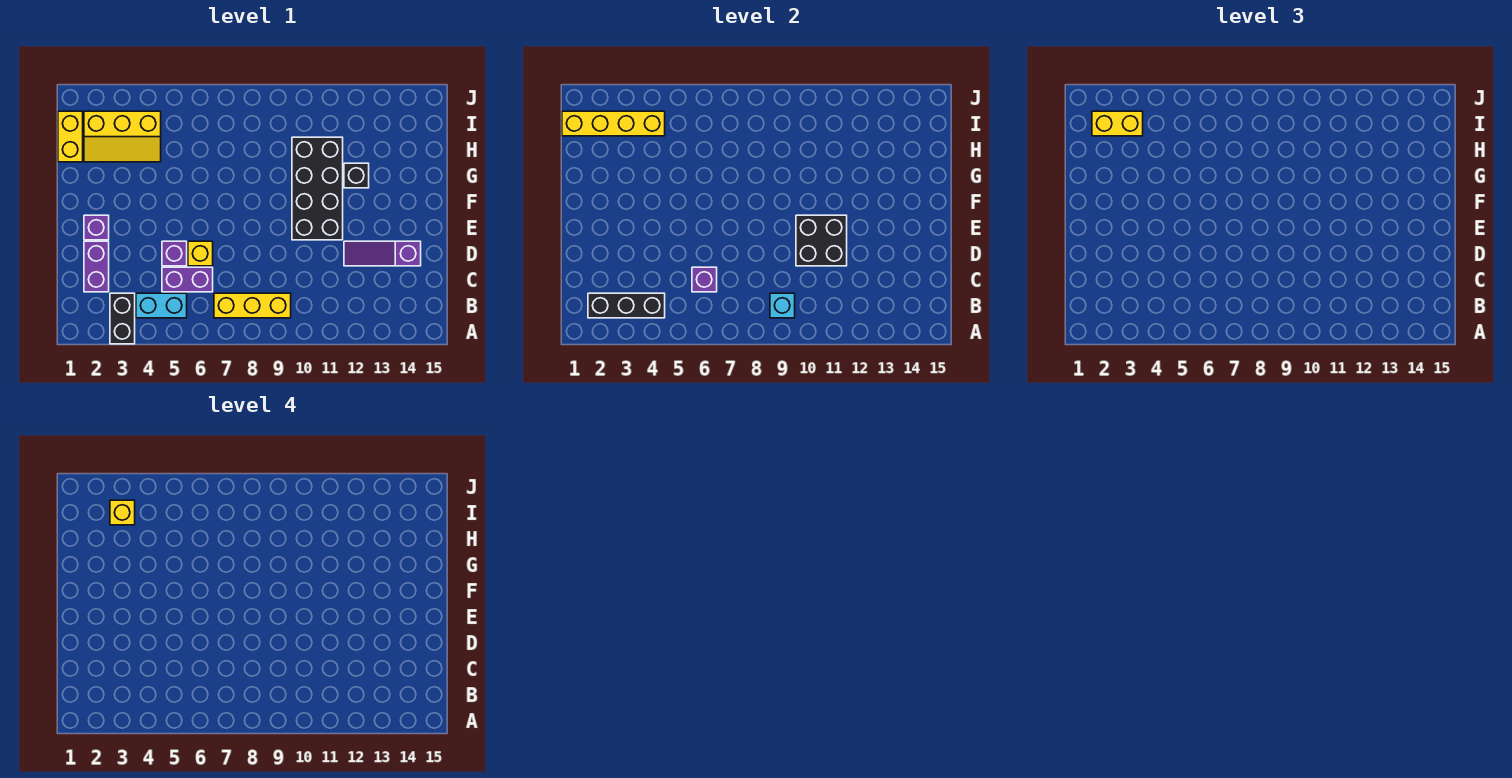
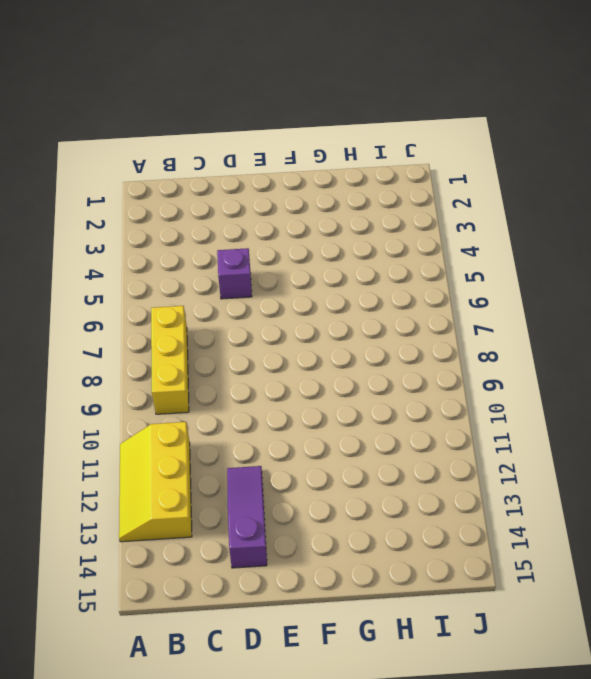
yellow slope A11:B13 level 1 top B -> yellow slope H2:I4 level 1 top I
none -> black brick A3:B3 level 1
none -> cyan brick B4:B5 level 1
none -> purple brick C2:D2 level 1

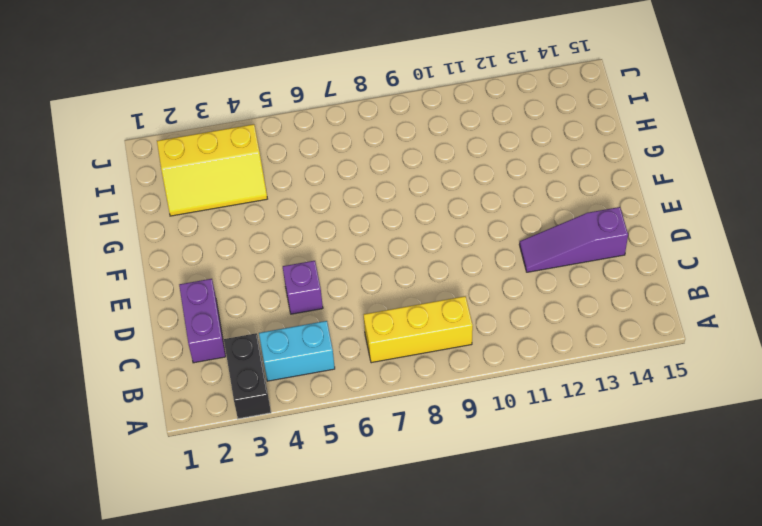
none -> purple brick C5:C6 level 1
none -> yellow brick D6 level 1
none -> purple brick E2 level 1

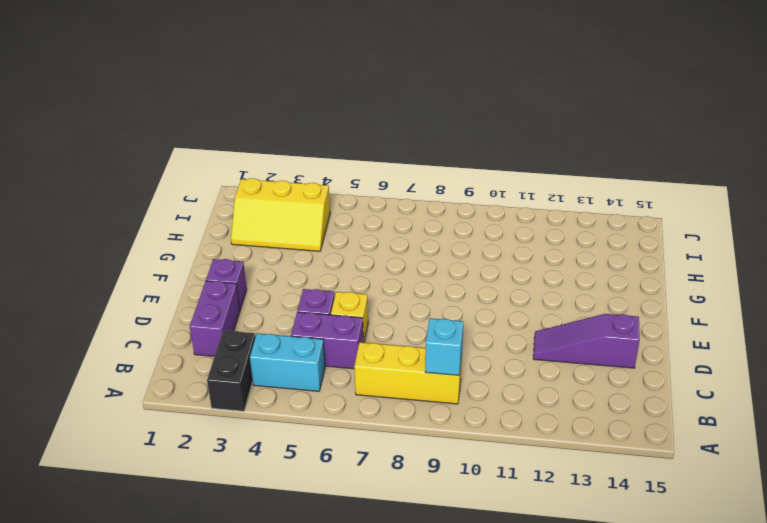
none -> black brick E10:H11 level 1
none -> black brick G12 level 1
none -> yellow brick H1:I1 level 1

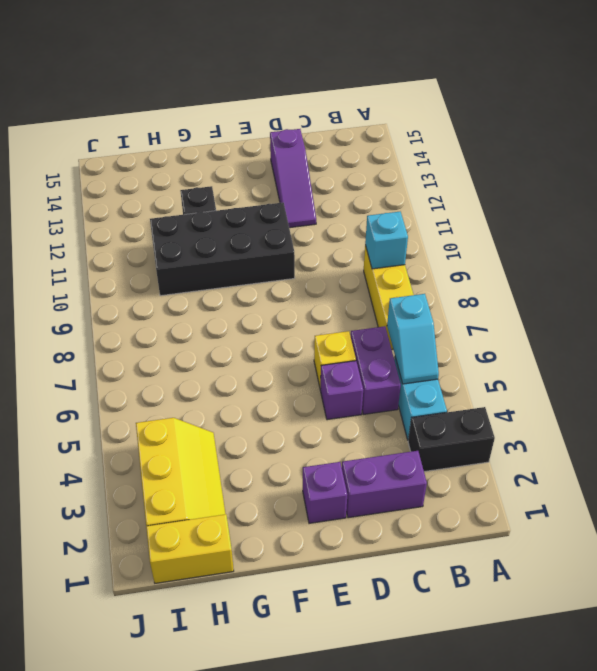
cyan slope B5:B6 level 2 top 6 -> none
none -> black brick B2:B4 level 2
none -> purple brick C6 level 2
none -> black brick D10:E11 level 2

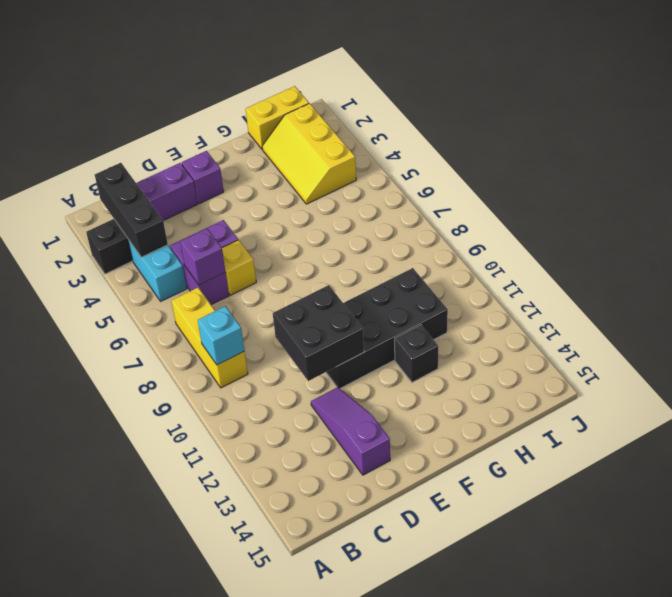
none -> yellow brick I1:I4 level 2
none -> yellow brick I2:I3 level 3
none -> yellow brick I3 level 4

